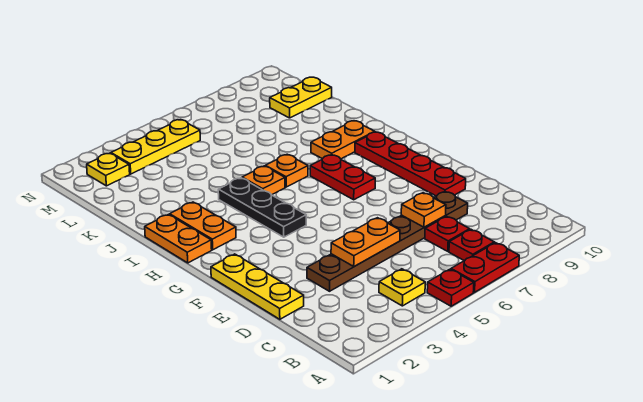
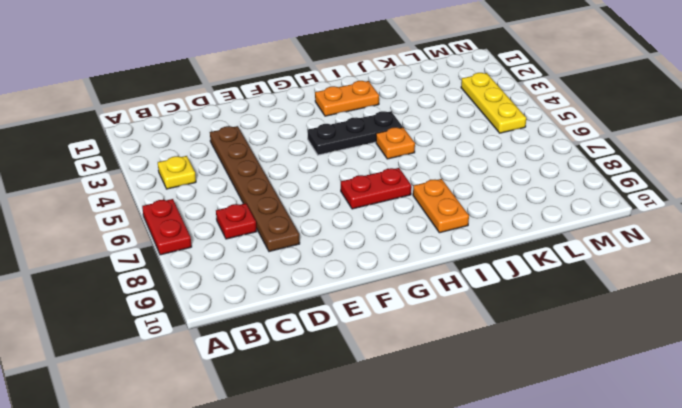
none -> red plate A5 level 1
none -> red plate B7 level 1
none -> yellow plate D1:F1 level 1

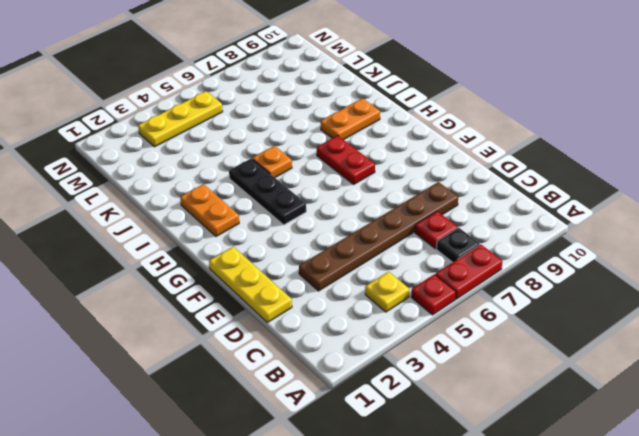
black plate B7 level 1 -> red plate B7 level 1
none -> red plate E9:H9 level 1
none -> orange plate H1:I1 level 1
none -> orange plate I6 level 1

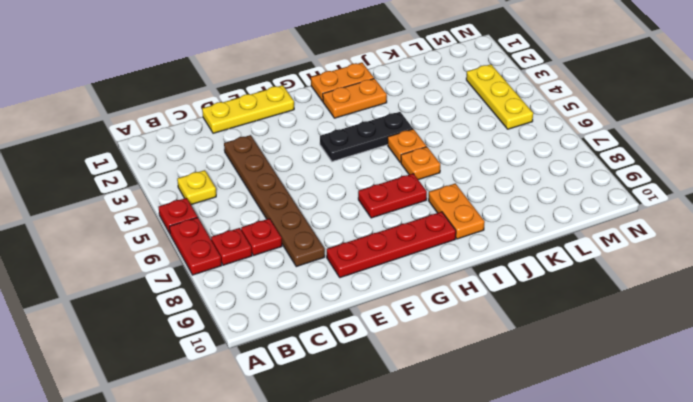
none -> yellow plate L9:L10 level 1
none -> yellow plate M2 level 1
none -> orange plate D4:D5 level 2

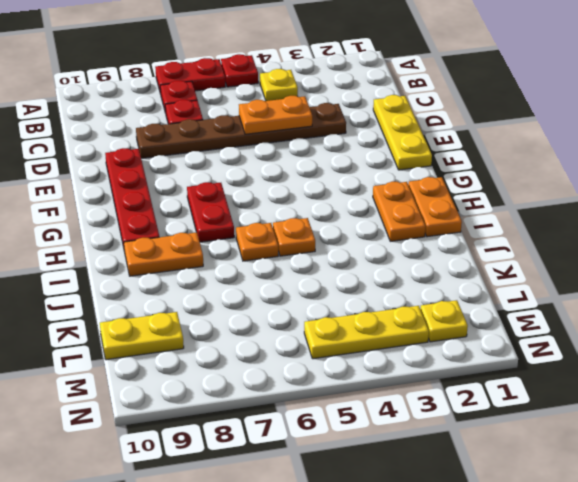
none -> black plate G4:I4 level 1
none -> orange plate D7 level 2

